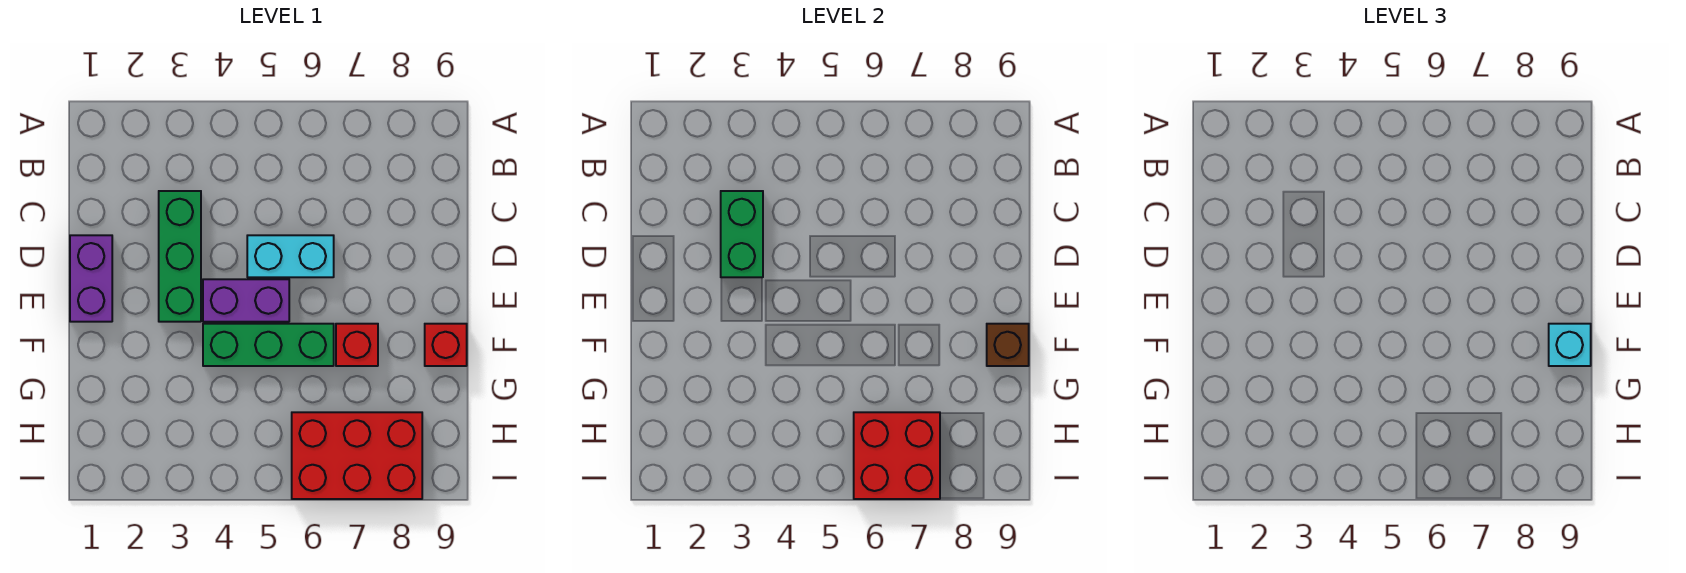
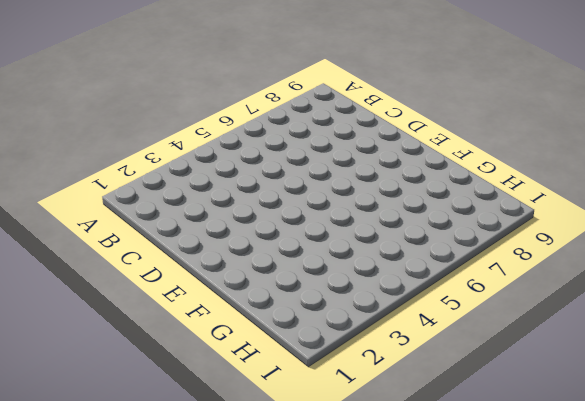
none -> green brick C3:E3 level 1
none -> purple brick D1:E1 level 1
none -> cyan brick D5:D6 level 1

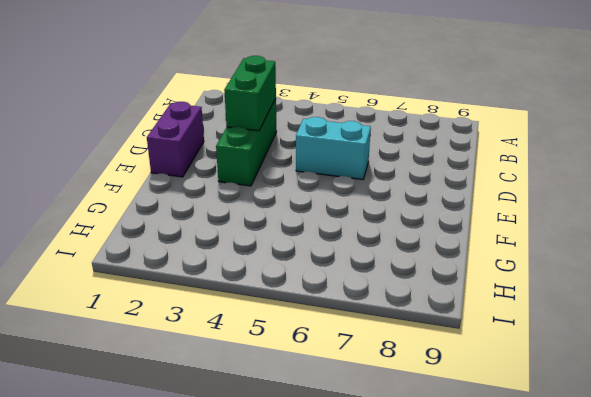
none -> purple brick E4:E5 level 1
none -> green brick F4:F6 level 1
none -> red brick F7 level 1

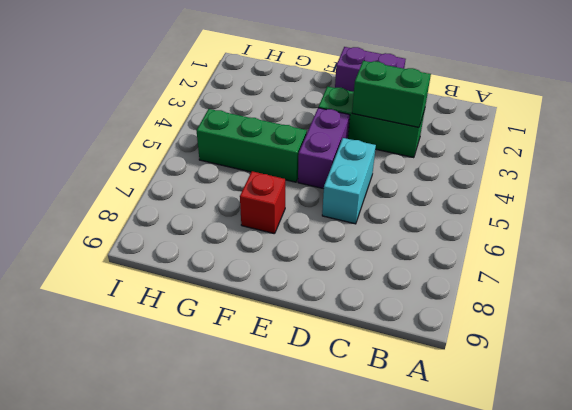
green brick F5:H5 level 1 -> green brick F4:F6 level 1
none -> red brick F9 level 1
none -> red brick H6:I8 level 1
none -> brown brick F9 level 2

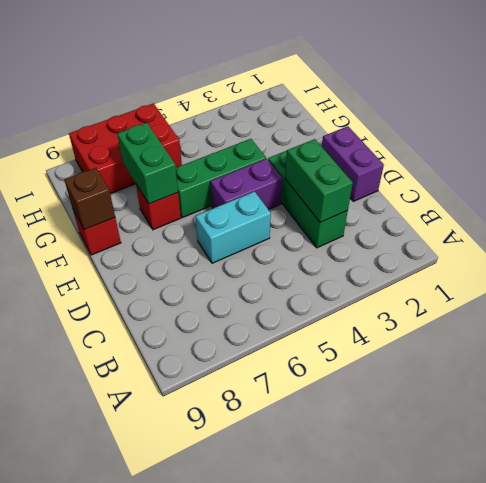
green brick F7:G7 level 2 -> none
none -> red brick H6:I7 level 2
none -> cyan brick F9 level 3

